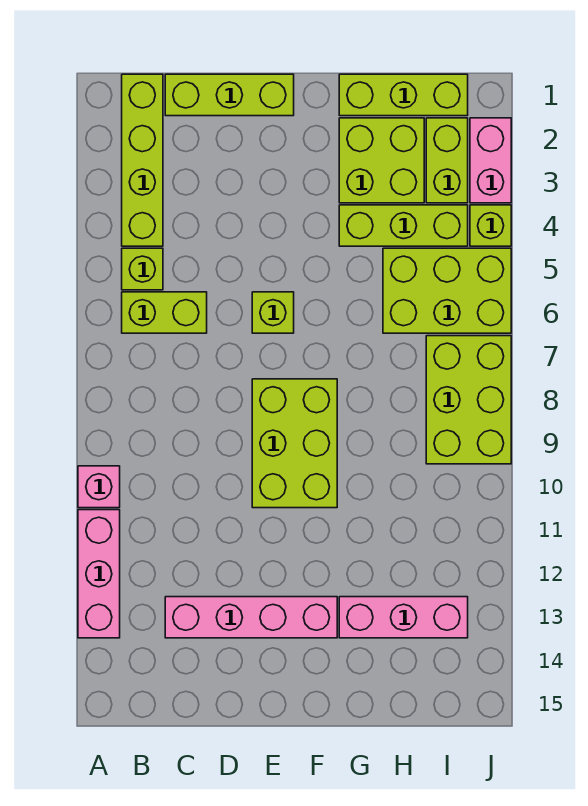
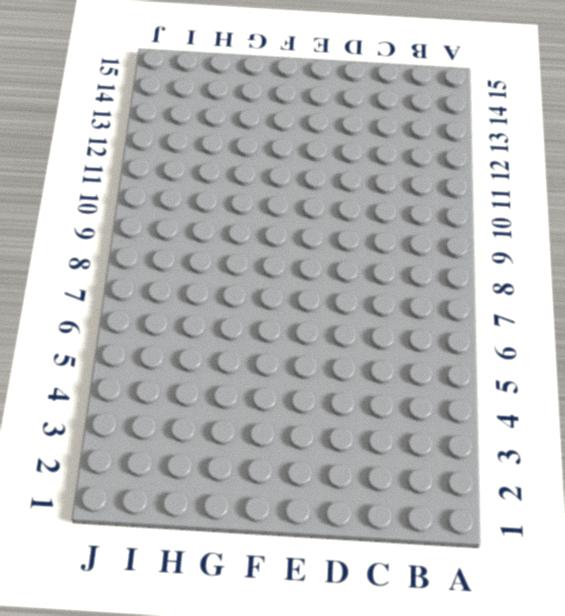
none -> pink brick A10 level 1
none -> pink brick A11:A13 level 1
none -> lime brick B1:B4 level 1

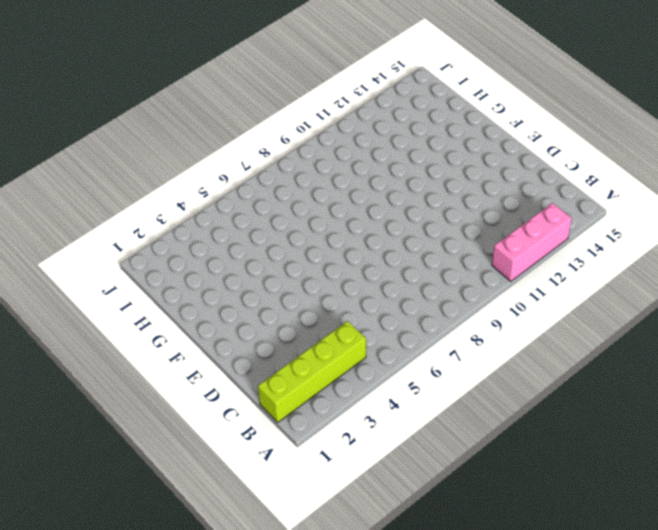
none -> pink brick A10 level 1
none -> lime brick B5 level 1
none -> lime brick B6:C6 level 1

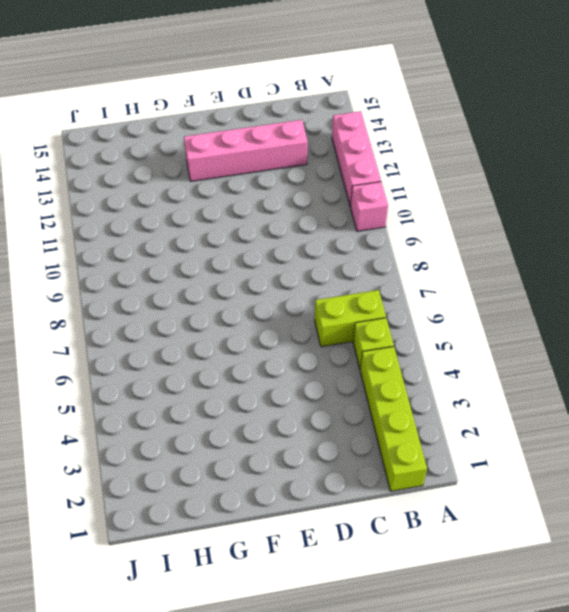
none -> lime brick C1:E1 level 1
none -> lime brick E6 level 1
none -> lime brick E8:F10 level 1

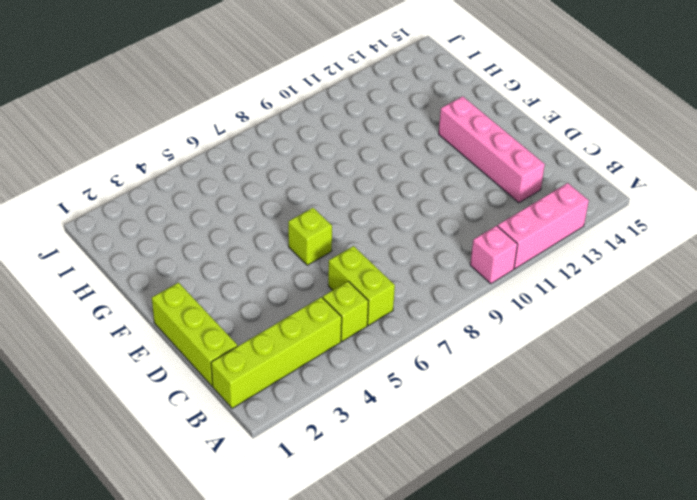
none -> lime brick E8:F10 level 1
none -> lime brick G1:I1 level 1
none -> lime brick G2:H3 level 1

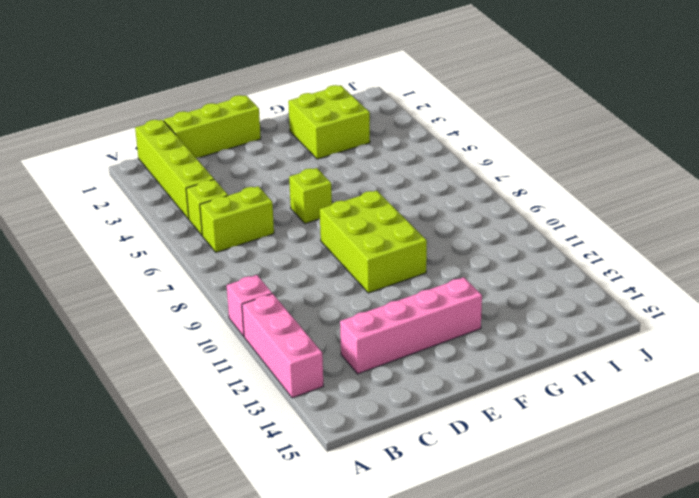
none -> lime brick G1:I1 level 1
none -> lime brick G4:I4 level 1
none -> pink brick G13:I13 level 1

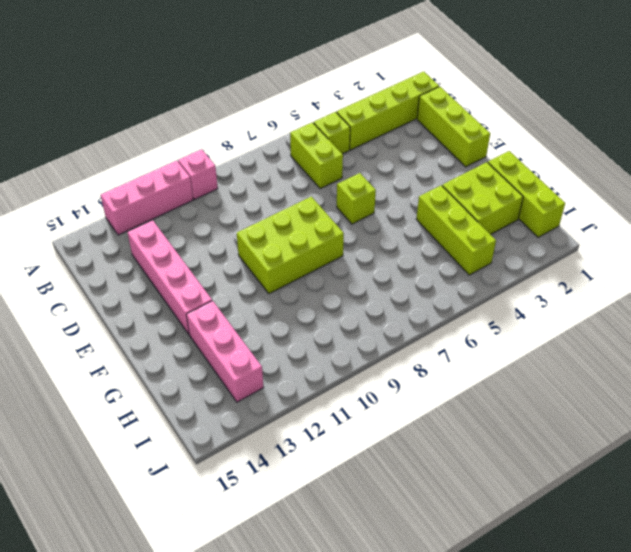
none -> lime brick H5:J6 level 1
none -> lime brick I2:I3 level 1
none -> lime brick I7:J9 level 1

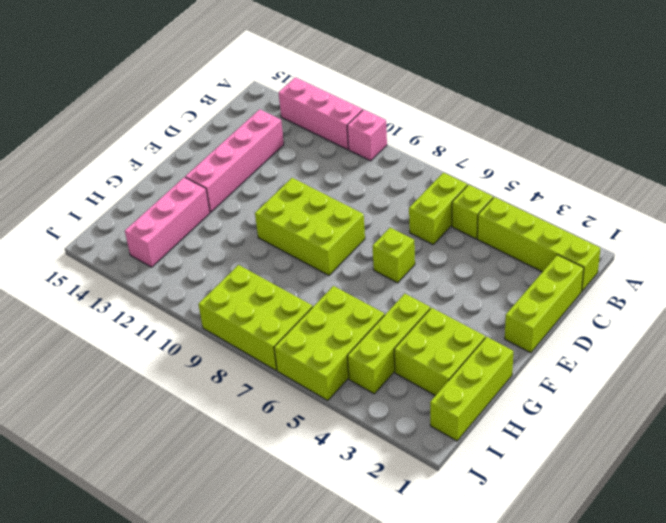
none -> lime brick I2:I3 level 1
none -> pink brick J2:J3 level 1
none -> lime brick J4 level 1

